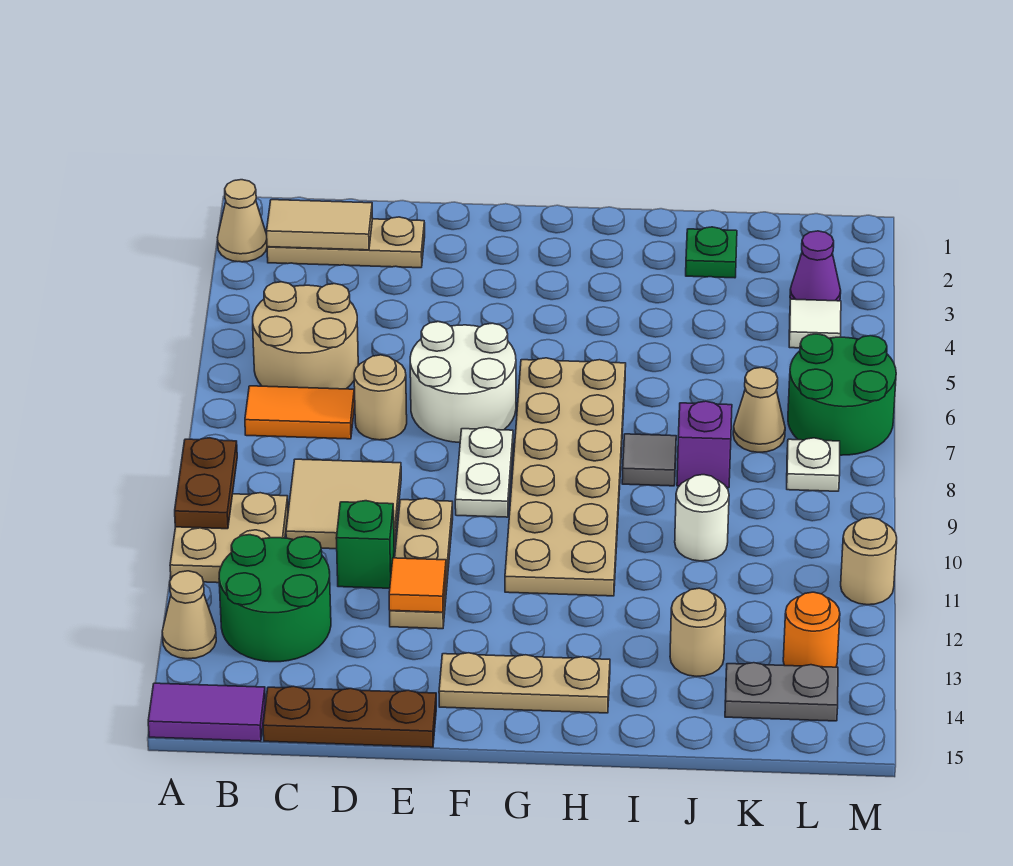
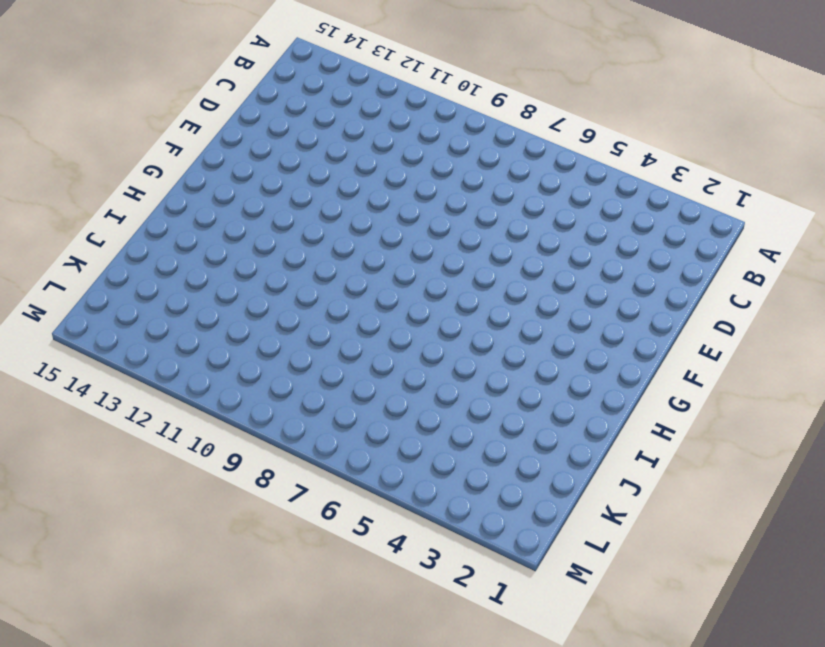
none -> tan cone A2 level 1
none -> tan plate A10:B11 level 1
none -> tan cone A13 level 1
none -> purple tile A15:B15 level 1

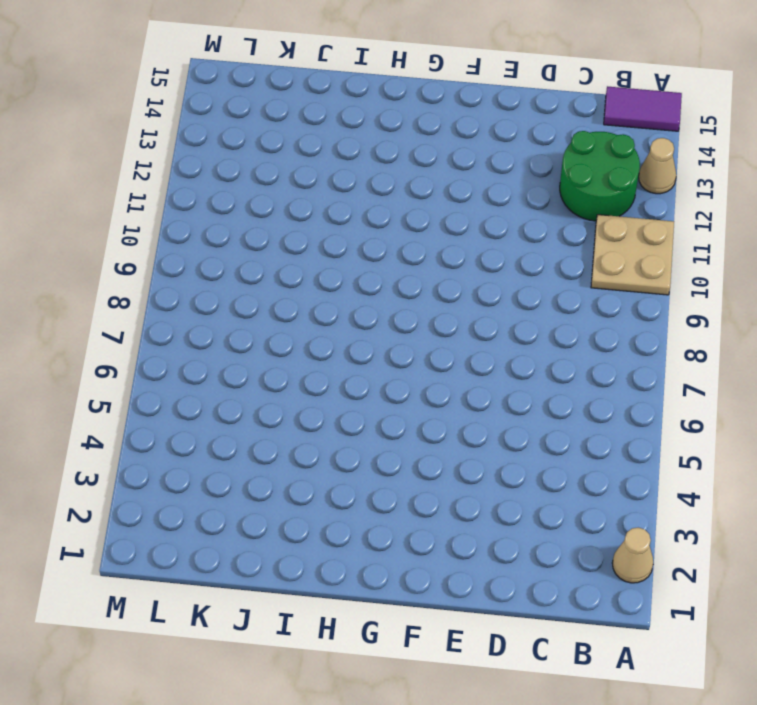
none -> tan plate B2:D2 level 1
none -> tan round brick B5:C6 level 1
none -> orange tile B7:C7 level 1
none -> tan tile C9:D10 level 1

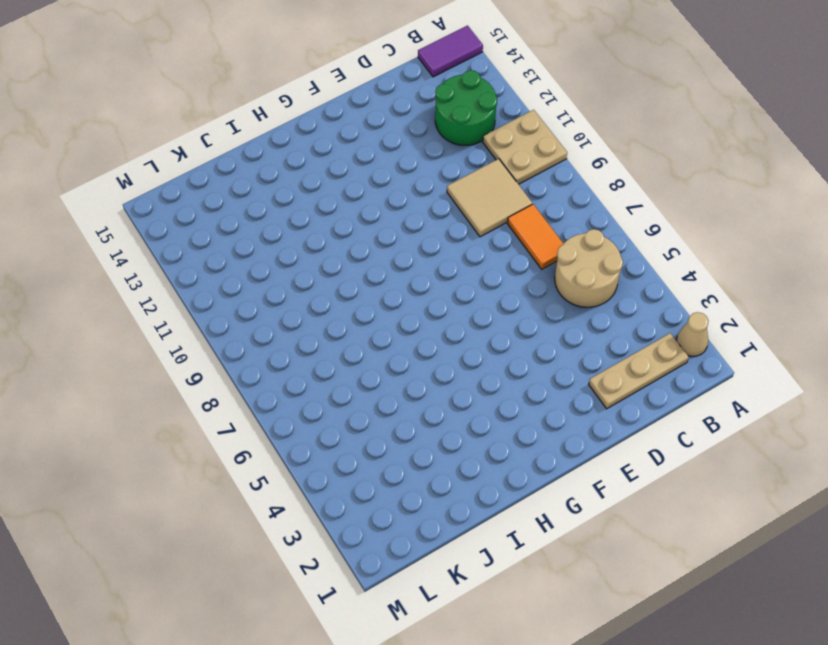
orange tile C7:C8 level 1 -> orange tile B7:C7 level 1
none -> tan cone A13 level 1
none -> brown plate C15:E15 level 1
none -> tan round brick D7 level 1
none -> green brick D11 level 1

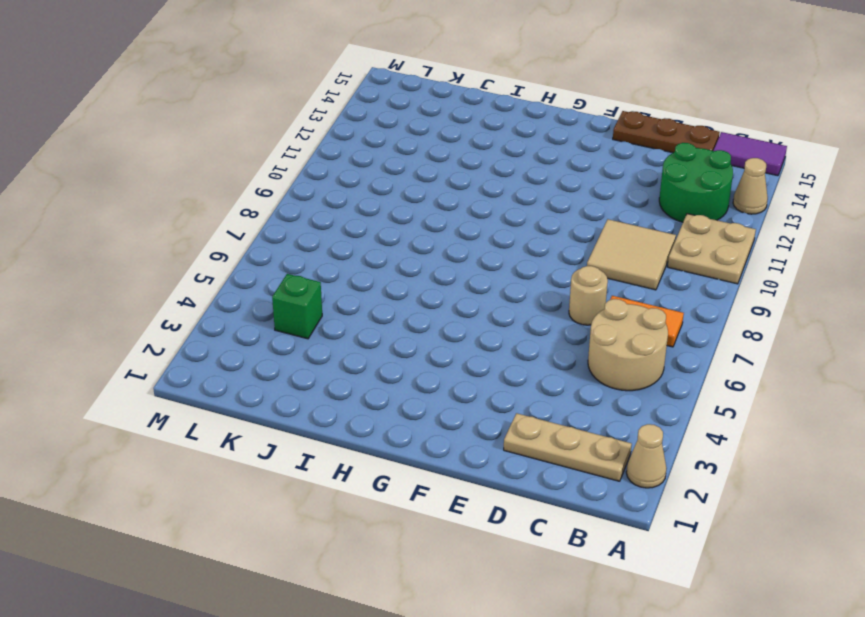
green brick K4 level 1 -> green brick D11 level 1
none -> white round brick E6:F7 level 1
none -> tan plate E10:E12 level 1
none -> white plate F8:F9 level 1
none -> tan plate F14:H14 level 1

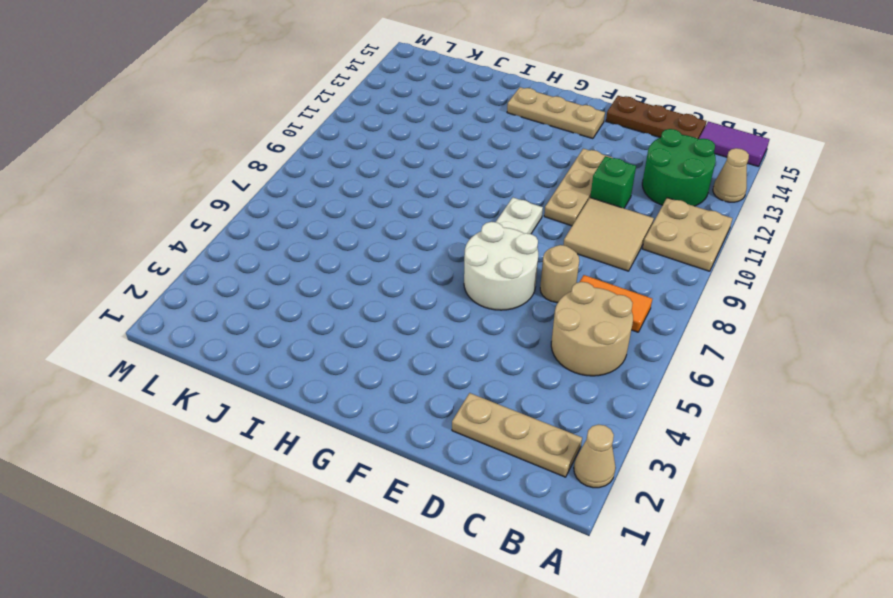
none -> tan plate G6:H11 level 1
none -> grey tile I8 level 1
none -> green plate J2 level 1
none -> purple brick J8 level 1

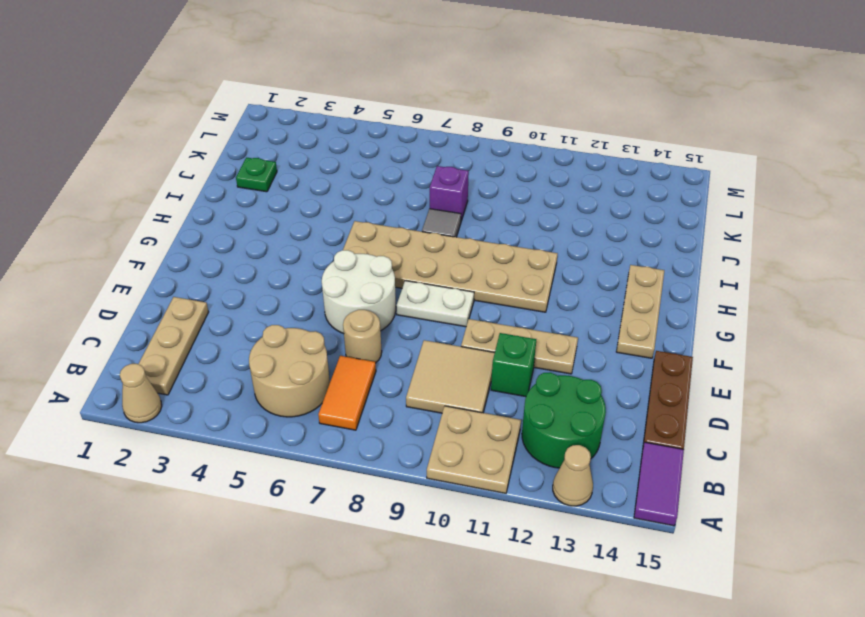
none -> white round brick J10 level 1
none -> tan round brick J13 level 1
none -> tan cone K7 level 1
none -> grey plate K14:L14 level 1

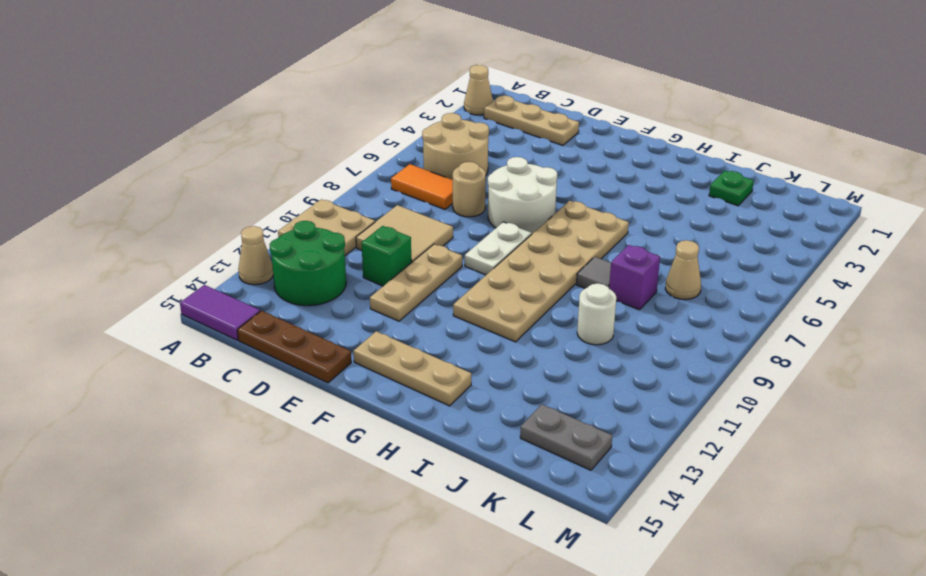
none -> tan round brick J13 level 1
none -> purple cone L3 level 1
none -> white tile L4 level 1
none -> green round brick L6:M7 level 1

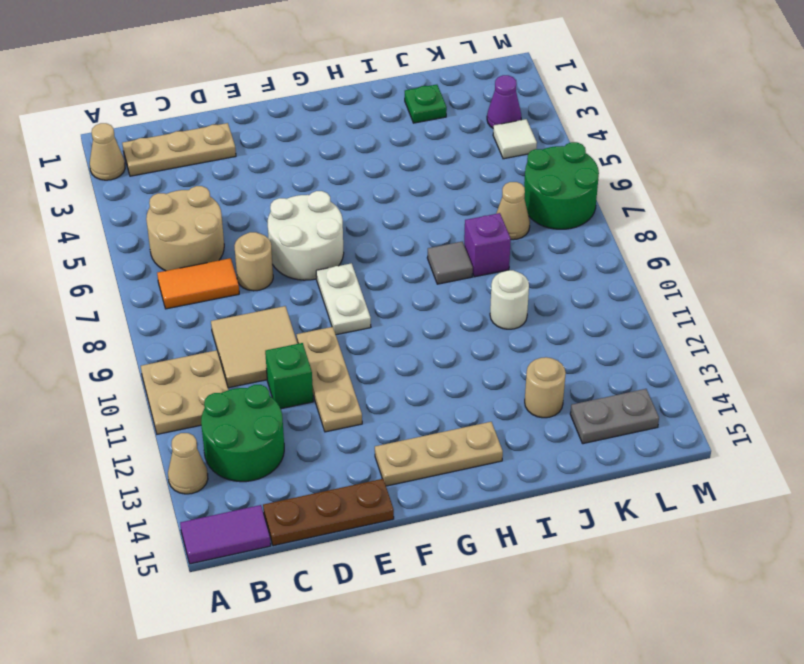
none -> tan plate G6:H11 level 1
none -> white plate L8 level 1
none -> orange round brick L13 level 1
none -> tan round brick M11 level 1

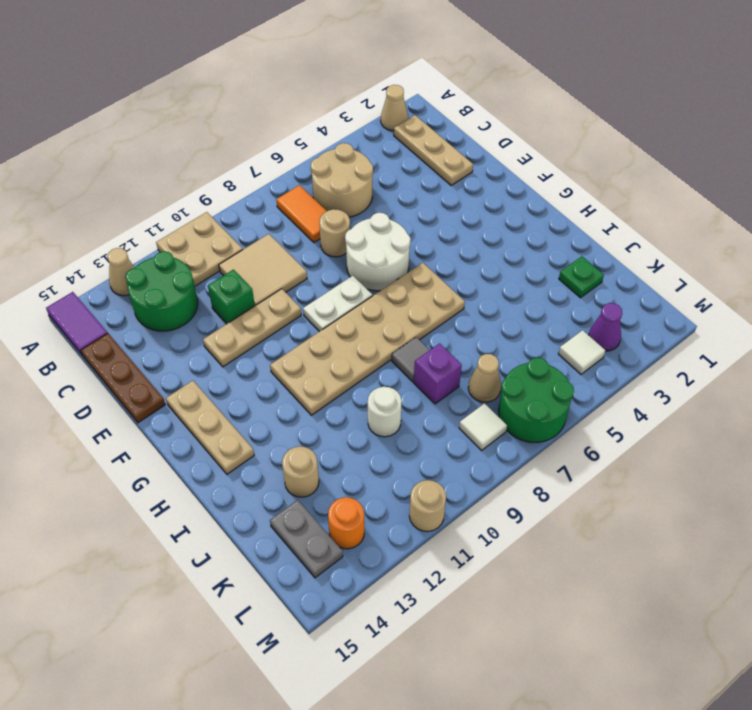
white tile L8 level 1 -> white plate L8 level 1
none -> brown plate A9:A10 level 2
none -> tan tile B2:C2 level 2
none -> orange tile E12 level 2

